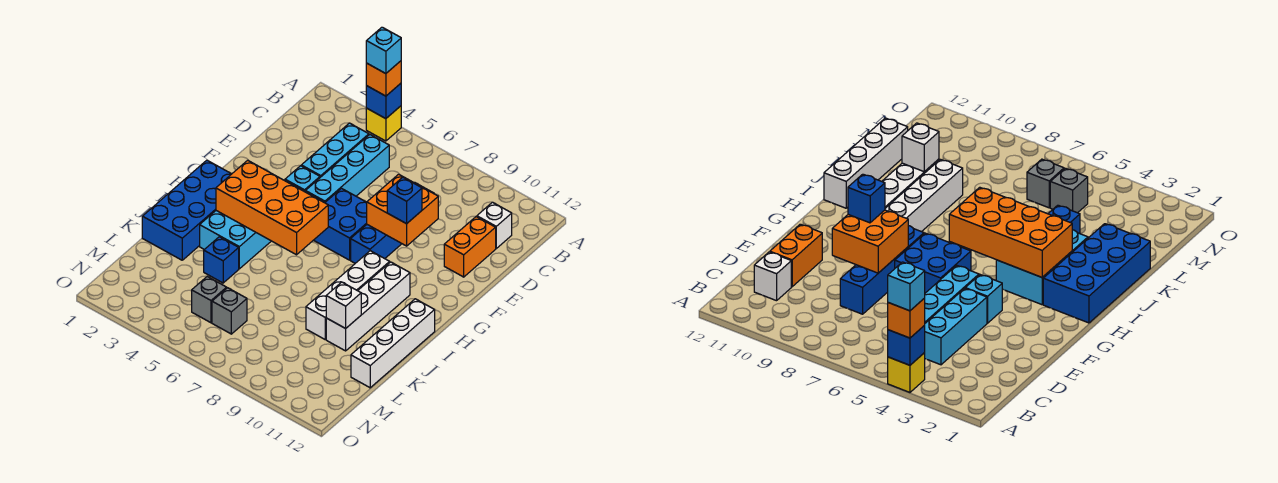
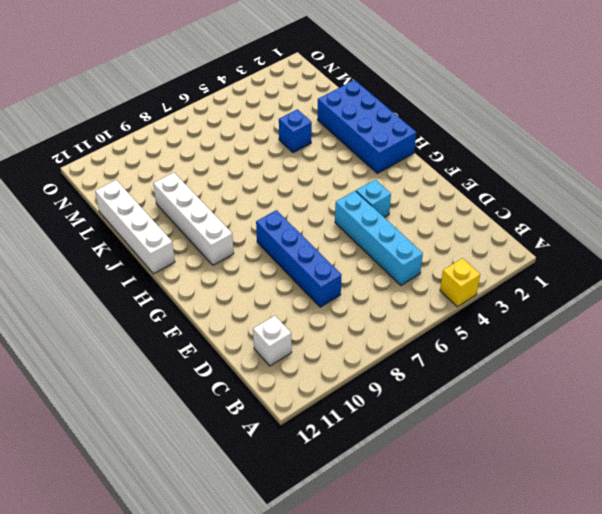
none -> cyan brick C4:E4 level 1
none -> orange brick D11:E11 level 1
none -> blue brick F6:G7 level 1

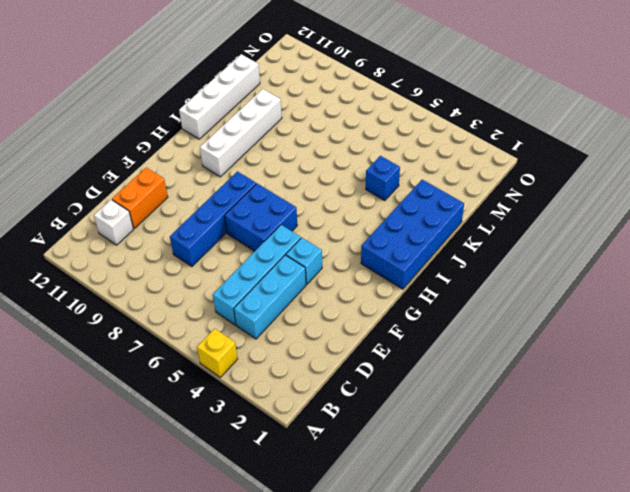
none -> cyan brick H3:J4 level 1
none -> white brick H9:K9 level 1
none -> grey brick M5 level 1

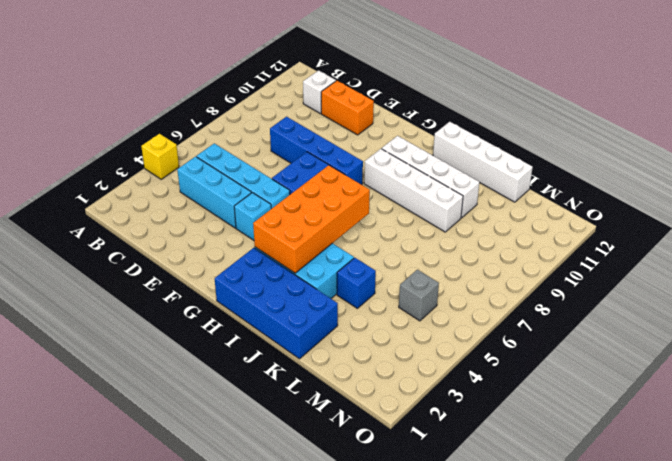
none -> grey brick M6 level 1
none -> blue brick A4 level 2
none -> orange brick E8:F9 level 2

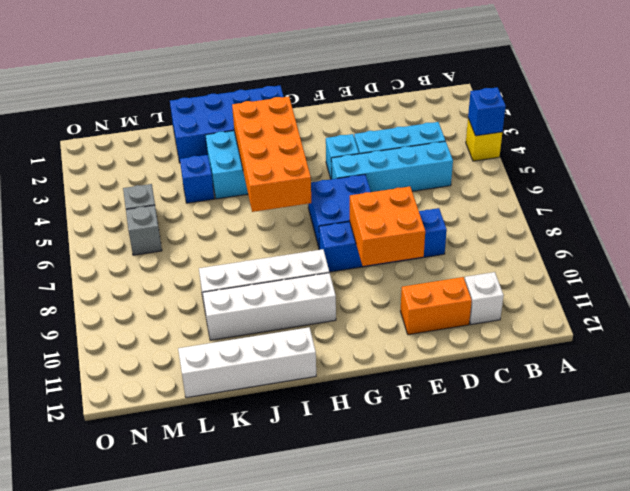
none -> white brick K10 level 2
none -> orange brick A4 level 3
none -> blue brick F9 level 3

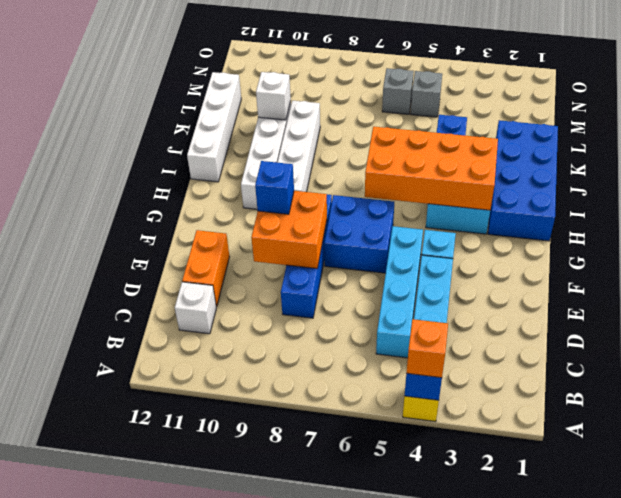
none -> cyan brick A4 level 4

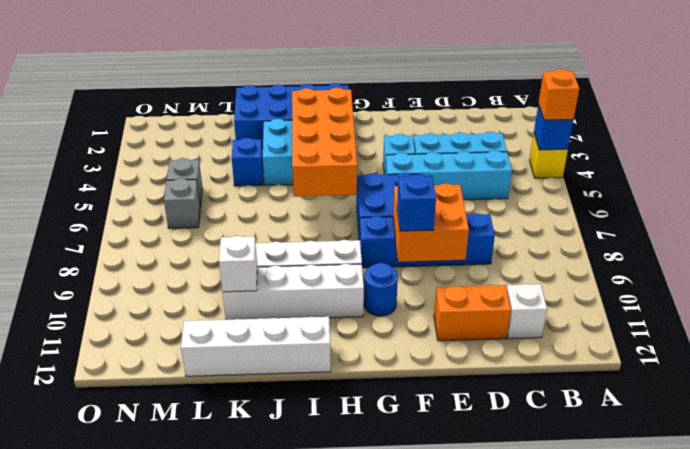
blue round brick G10 level 1 -> none
none -> cyan brick A4 level 4

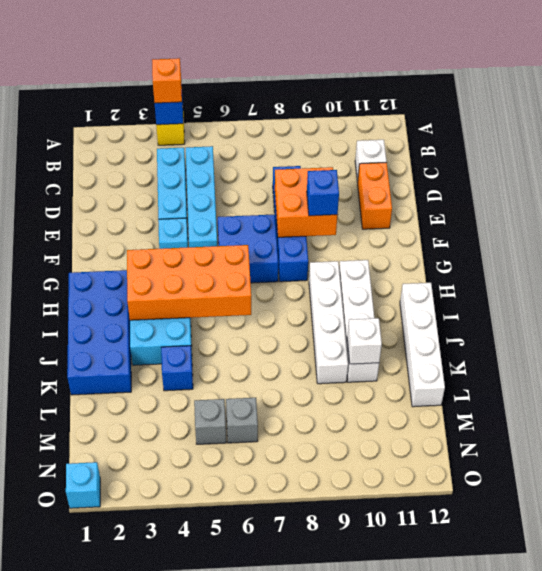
cyan brick O1 level 1 -> cyan brick A4 level 4

